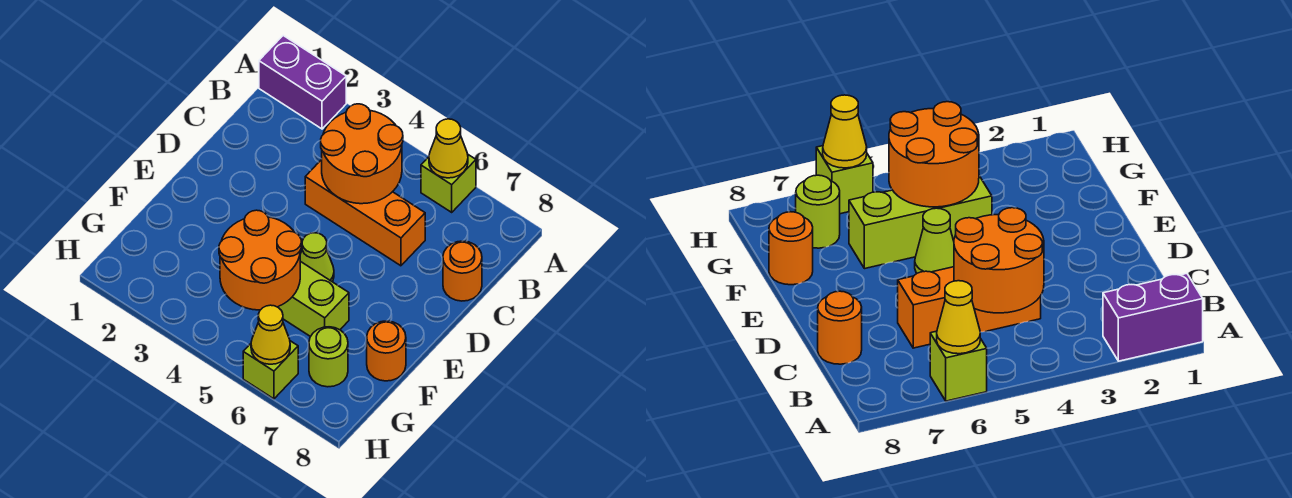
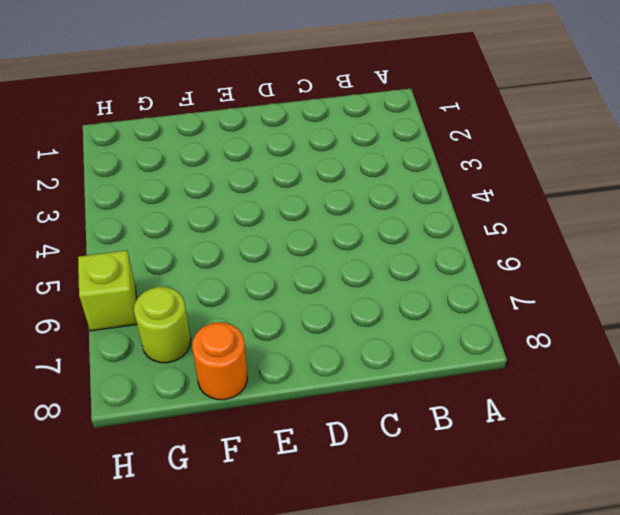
none -> purple brick A1:A2 level 1
none -> lime brick A6 level 1
none -> orange brick C4:C6 level 1

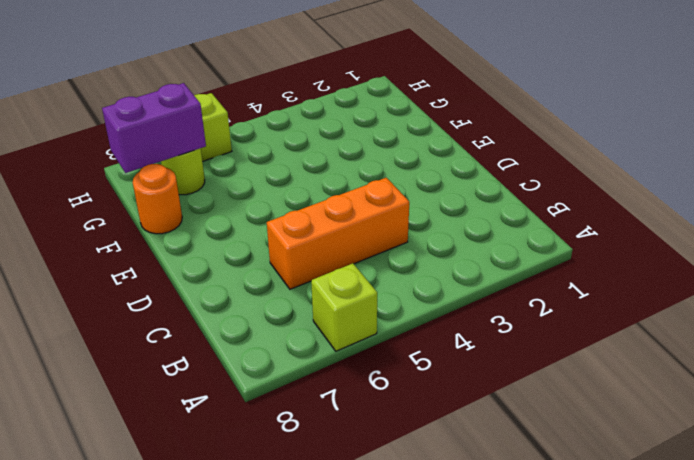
purple brick G7:G8 level 2 -> purple brick A1:A2 level 1
none -> orange round brick C8 level 1
none -> lime cone E5 level 1
none -> lime brick F4:F6 level 1

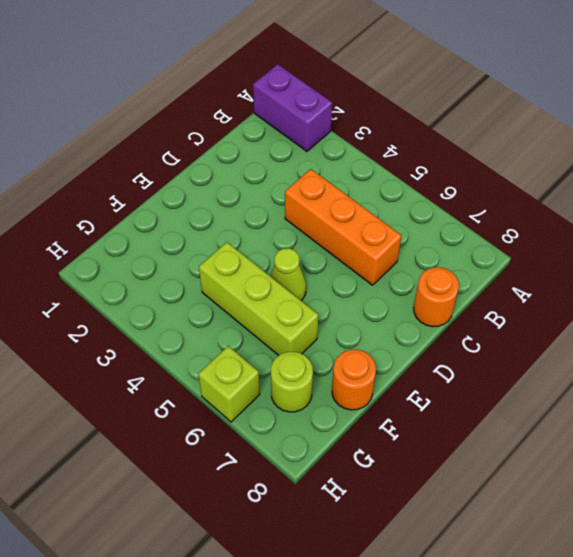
none -> lime brick A6 level 1
none -> yellow cone A6 level 2
none -> orange round brick B4:C5 level 2

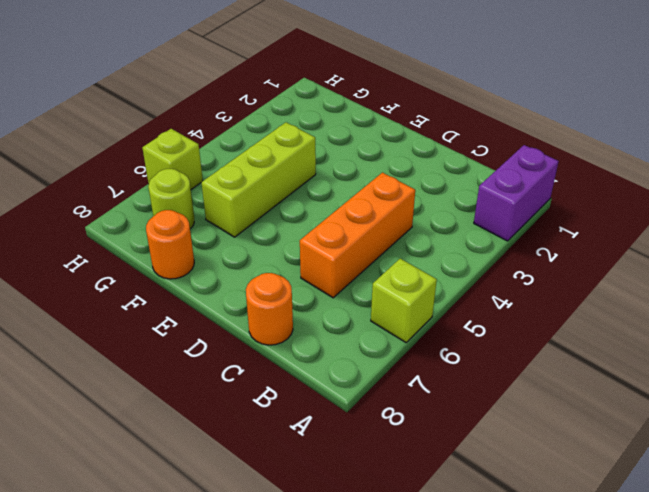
none -> lime cone E5 level 1
none -> yellow cone A6 level 2
none -> orange round brick B4:C5 level 2

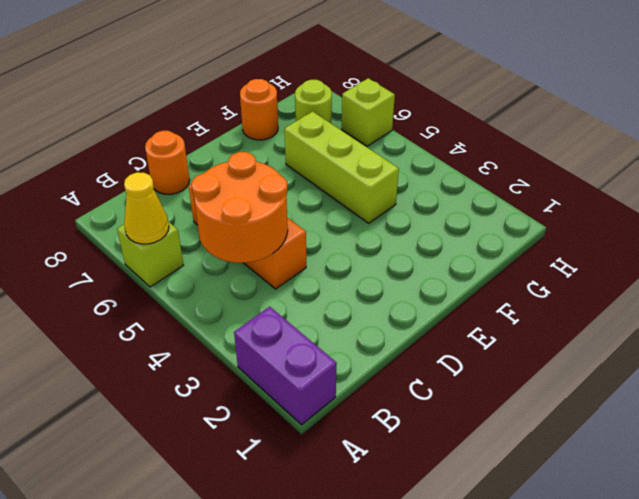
none -> lime cone E5 level 1
none -> orange round brick F4:G5 level 2
none -> yellow cone H6 level 2

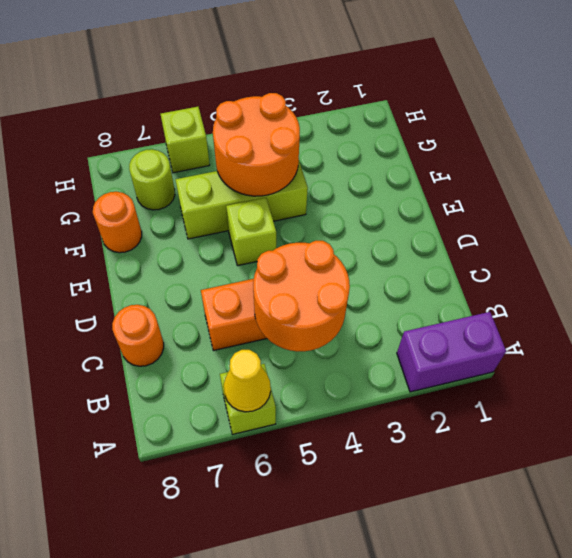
lime brick E5 level 1 -> lime cone E5 level 1
none -> yellow cone H6 level 2

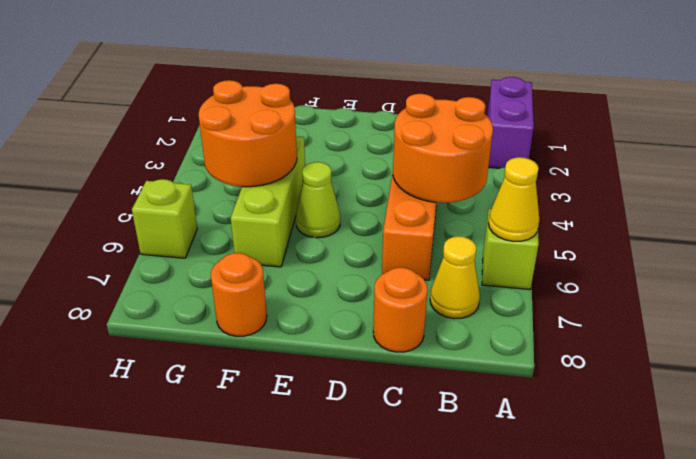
yellow cone B7 level 1 -> yellow cone H6 level 2
none -> lime round brick G7 level 1

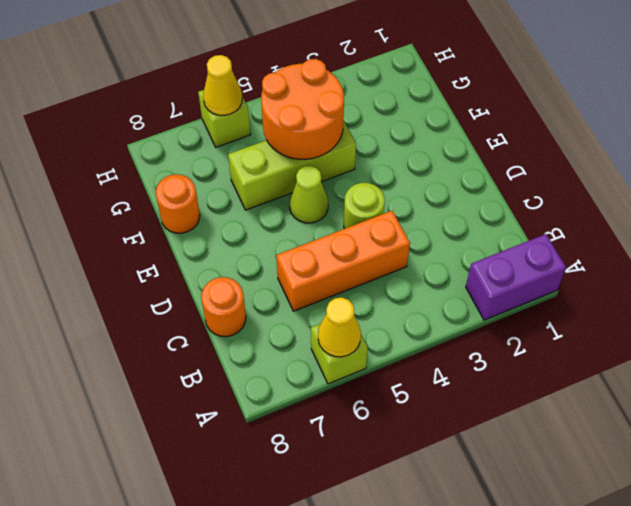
lime round brick D4 level 1 -> lime round brick G7 level 1
none -> orange round brick B4:C5 level 2

